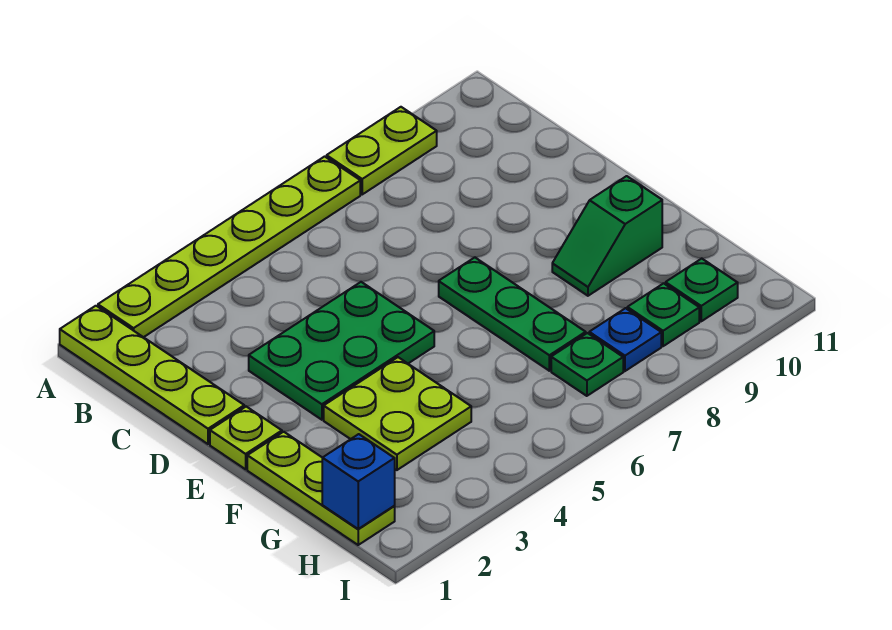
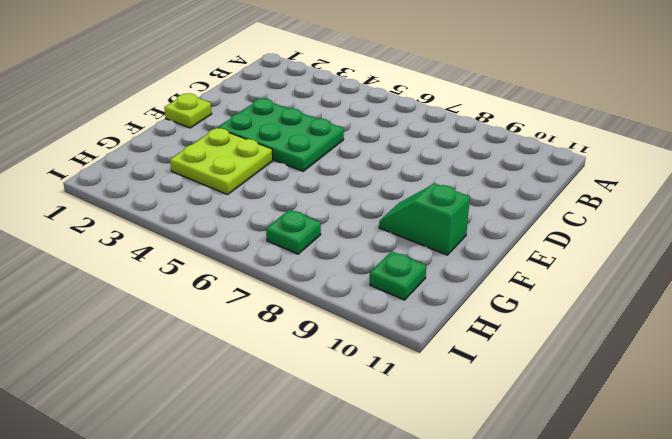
none -> lime plate A1:D1 level 1
none -> lime plate A2:A7 level 1
none -> lime plate A8:A9 level 1

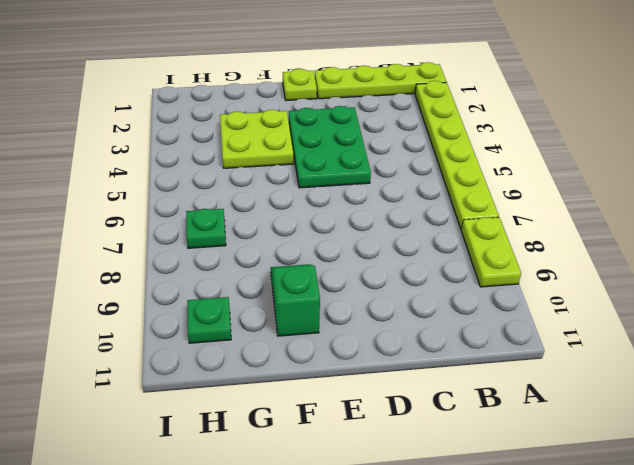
none -> green plate E7:G7 level 1
none -> lime plate F1:H1 level 1
none -> blue plate H8 level 1

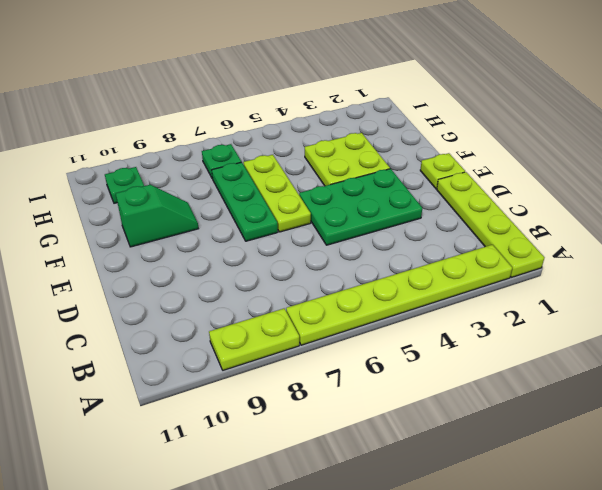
lime plate E6:G6 level 1 -> lime plate F1:H1 level 1
none -> blue plate H8 level 1
none -> green plate H9 level 1
none -> blue brick H1 level 2

